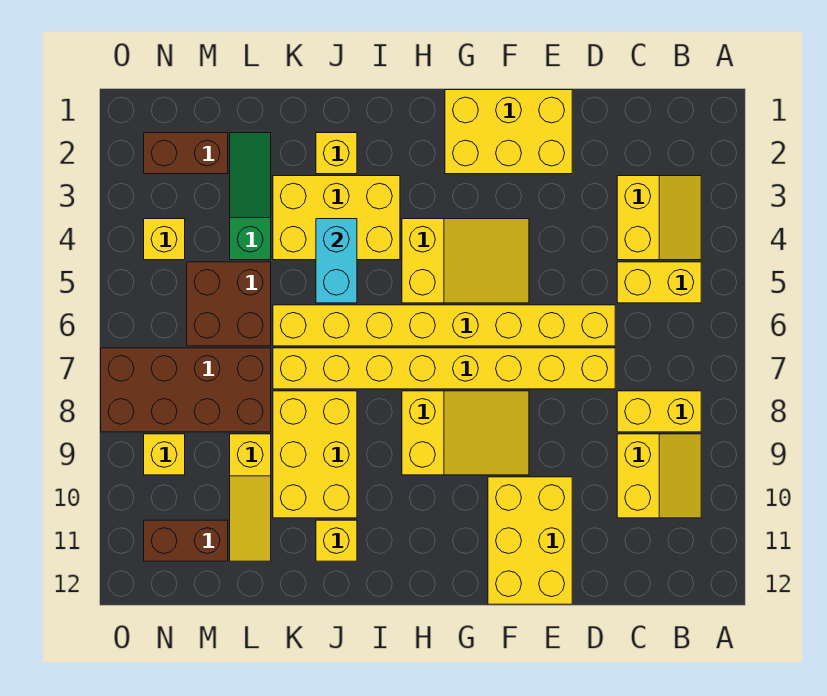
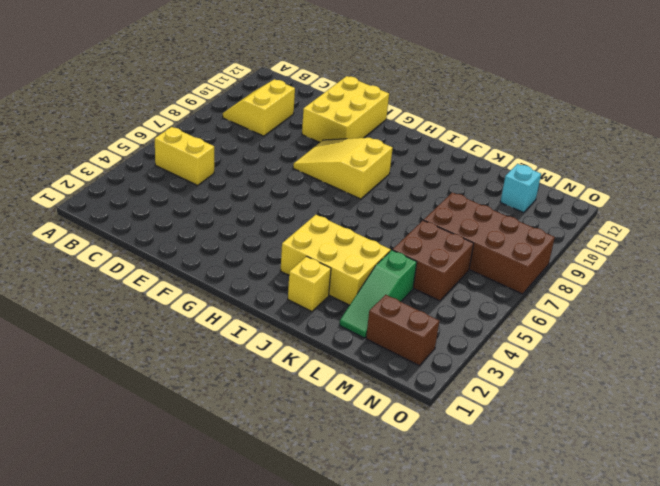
cyan brick M11 level 1 -> brown brick M11:N11 level 1
none -> yellow slope B3:C4 level 1 top C
none -> yellow brick B8:C8 level 1
none -> yellow brick D6:K6 level 1

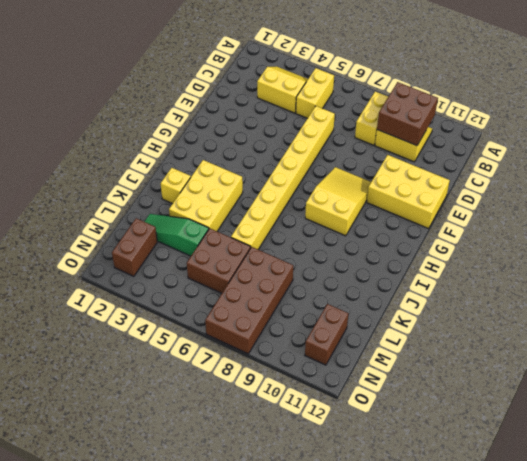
brown brick B9:C10 level 2 -> none
none -> yellow brick D7:K7 level 1
none -> yellow brick E1:G2 level 1
none -> yellow slope F4:H5 level 1 top H

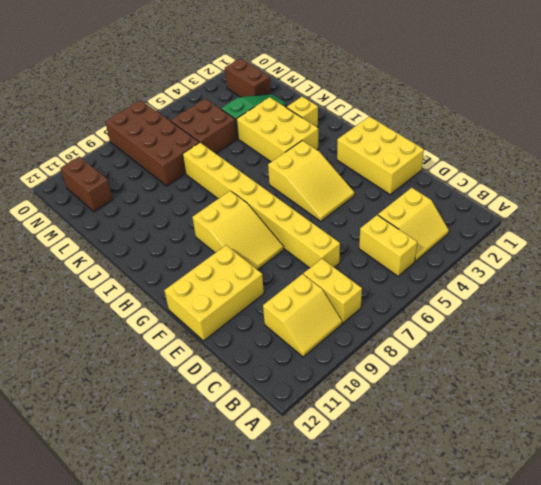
none -> yellow brick D6:K6 level 1
none -> yellow brick J8:K10 level 1
none -> yellow brick J11 level 1

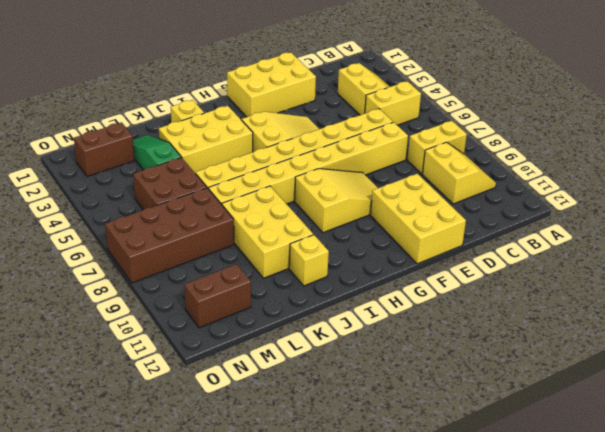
none -> yellow slope L9:L11 level 1 top 9
none -> yellow brick N4 level 1
none -> yellow brick N9 level 1

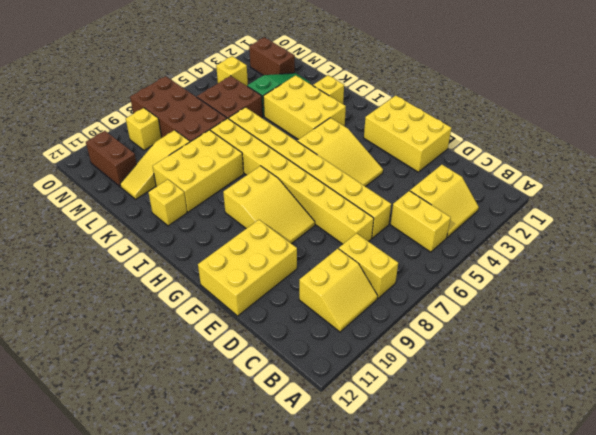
none -> cyan brick J4:J5 level 2

